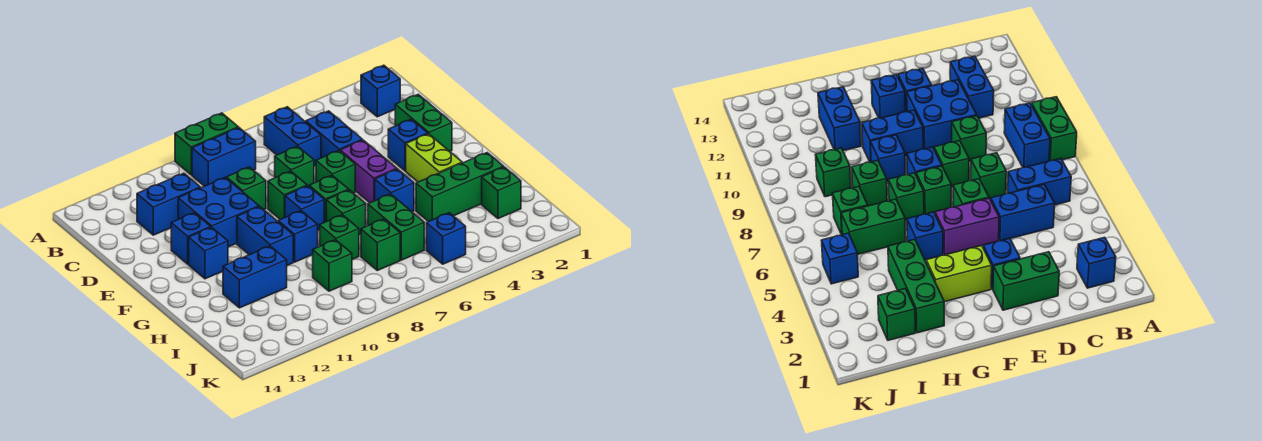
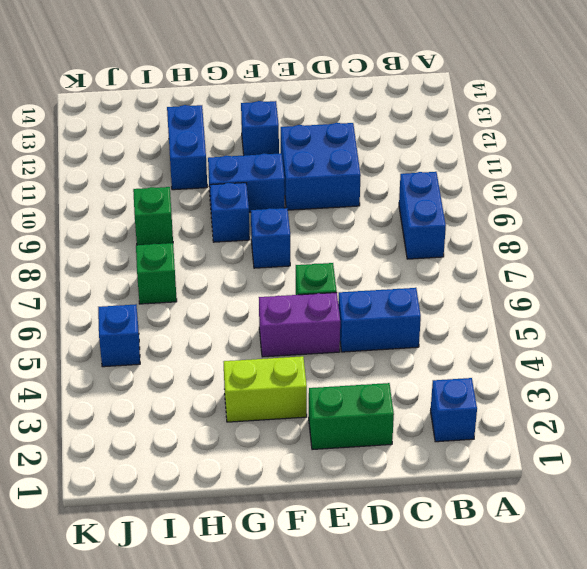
none -> green brick A8:A9 level 1
none -> blue brick B6:C6 level 1
none -> blue brick C11:C12 level 1
none -> green brick D7 level 1

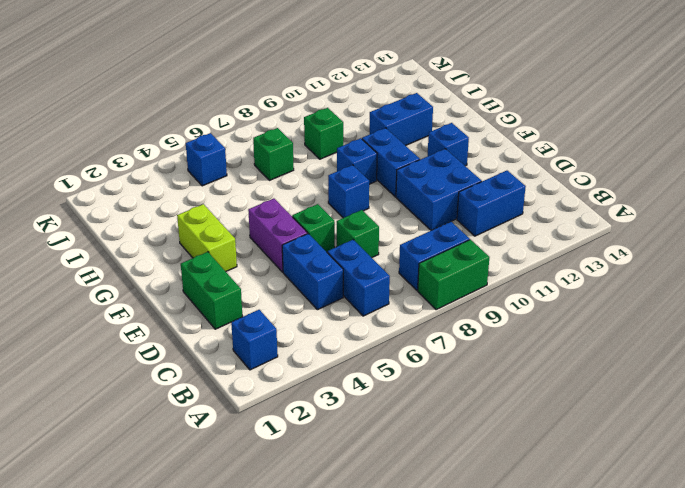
none -> green brick D9 level 1
none -> blue brick E3 level 1
none -> green brick E8 level 1
none -> blue brick E12 level 1

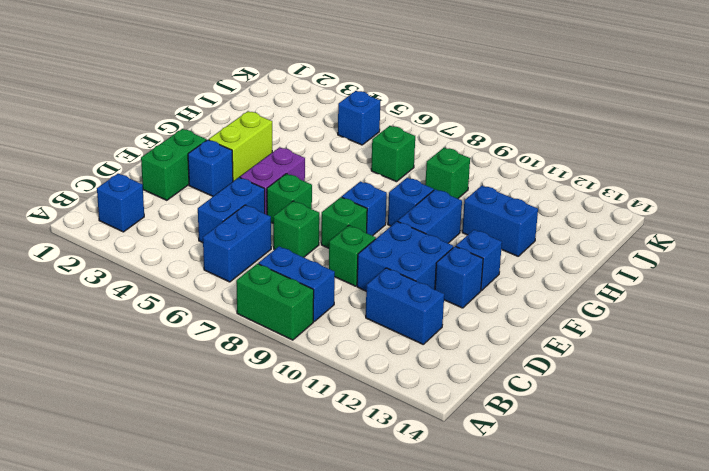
none -> green brick F7 level 1
none -> blue brick G5 level 1
none -> green brick G7 level 1
none -> green brick H2:H4 level 1

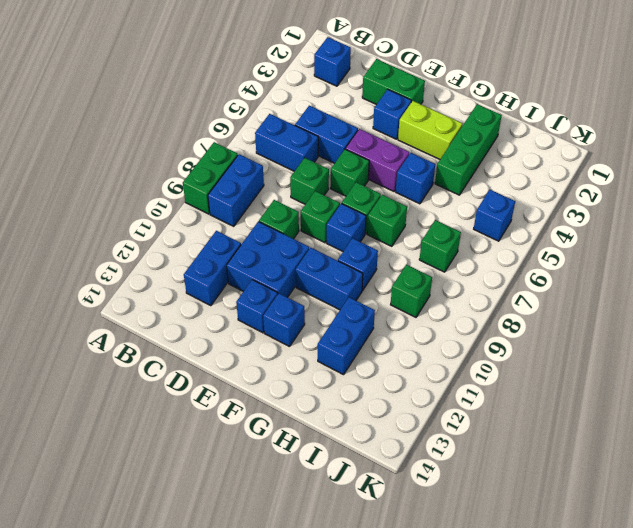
none -> green brick H6:I6 level 1
none -> green brick H8 level 1
none -> green brick I2 level 1

